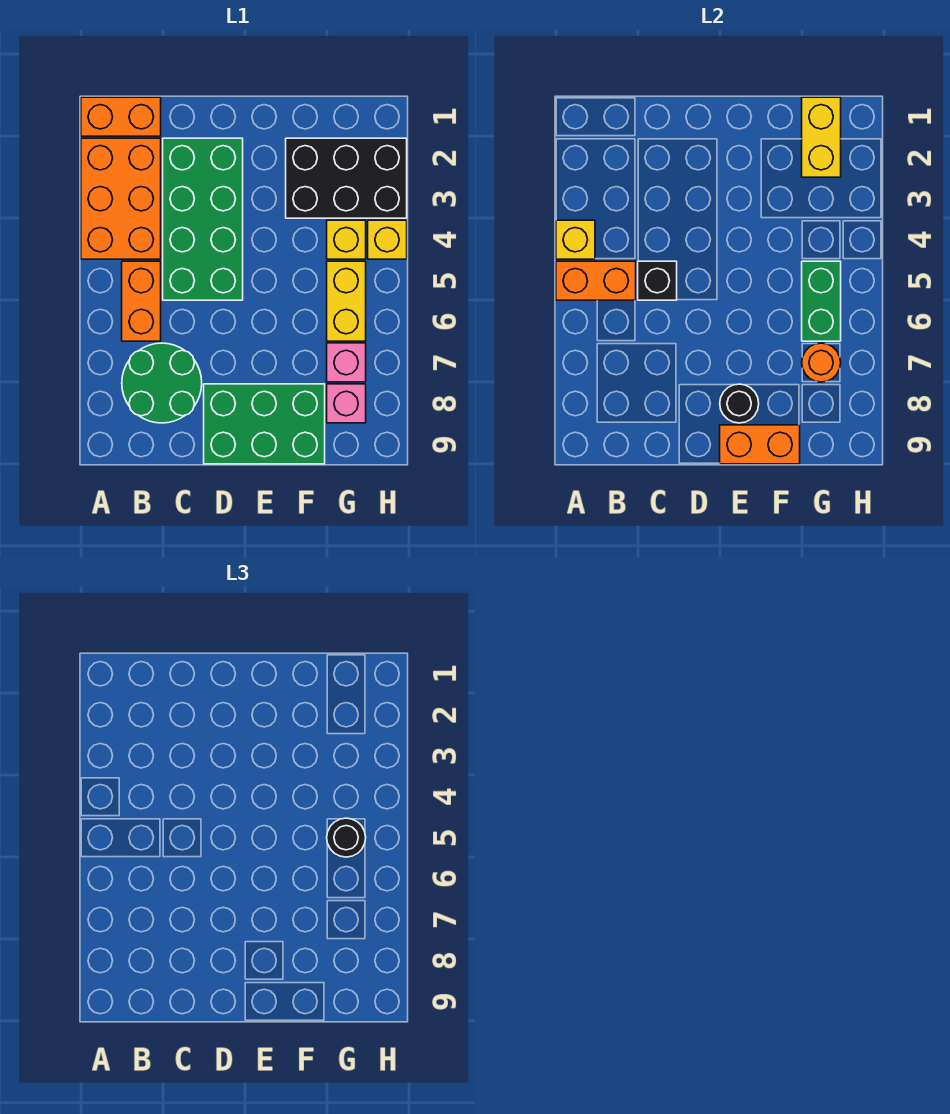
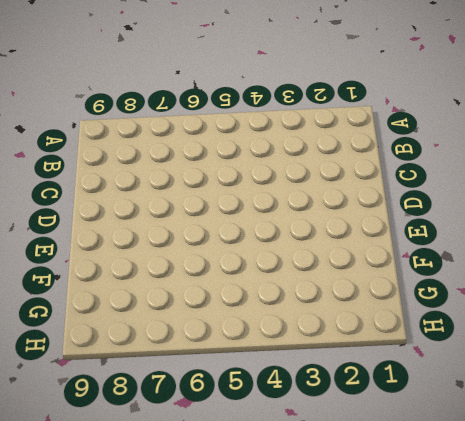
none -> orange brick A1:B1 level 1
none -> orange brick A2:B4 level 1
none -> orange brick B5:B6 level 1

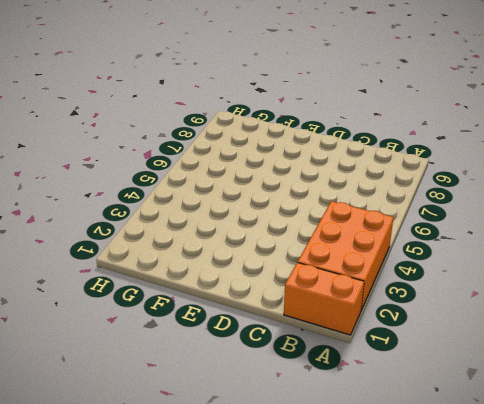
none -> orange brick B5:B6 level 1
none -> green round brick B7:C8 level 1
none -> green brick C2:D5 level 1

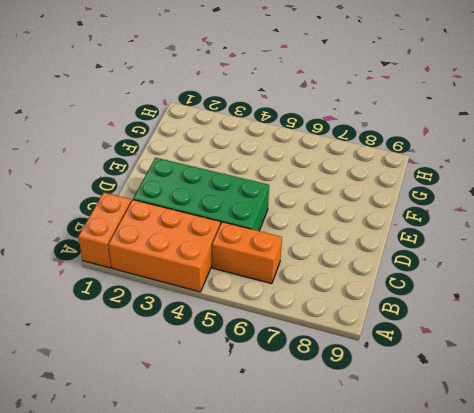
none -> green round brick B7:C8 level 1
none -> green brick D8:F9 level 1
none -> black brick F2:H3 level 1

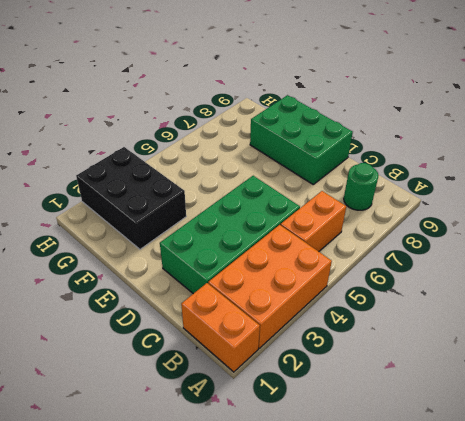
green round brick B8 level 1 -> green round brick B7:C8 level 1
none -> yellow brick G4 level 1
none -> yellow brick G5:G6 level 1
none -> pink brick G7 level 1

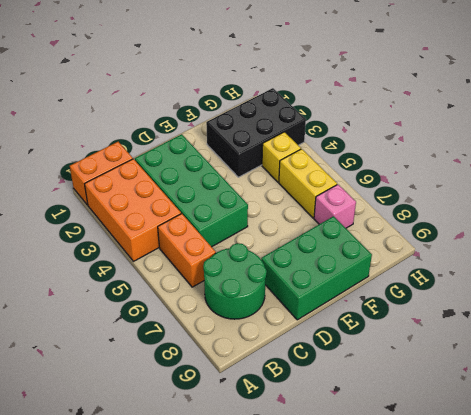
none -> pink brick G8 level 1
none -> yellow brick H4 level 1
none -> yellow brick A4 level 2

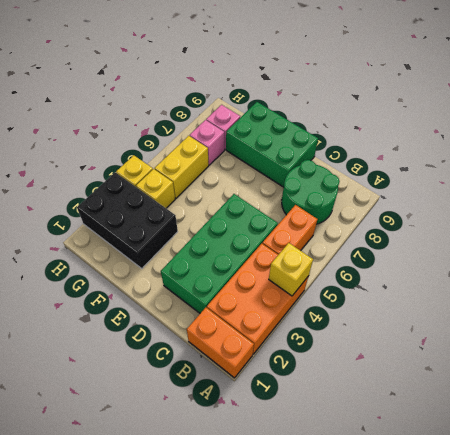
none -> orange brick A5:B5 level 2
none -> black brick C5 level 2
none -> black round brick E8 level 2

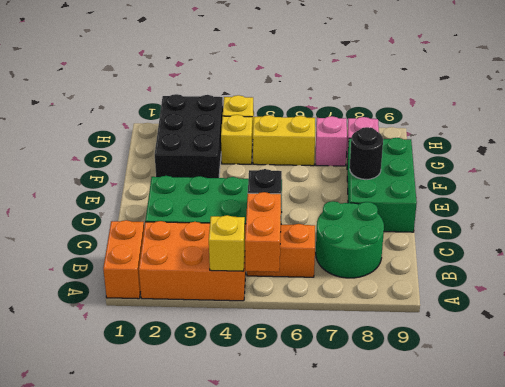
none -> orange brick E9:F9 level 2
none -> yellow brick G1:G2 level 2
none -> green brick G5:G6 level 2

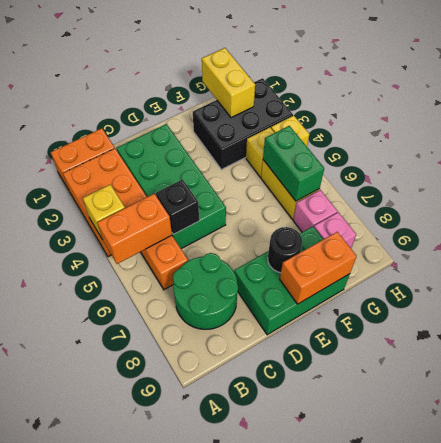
none -> orange round brick G7 level 2
none -> black round brick G5 level 3

